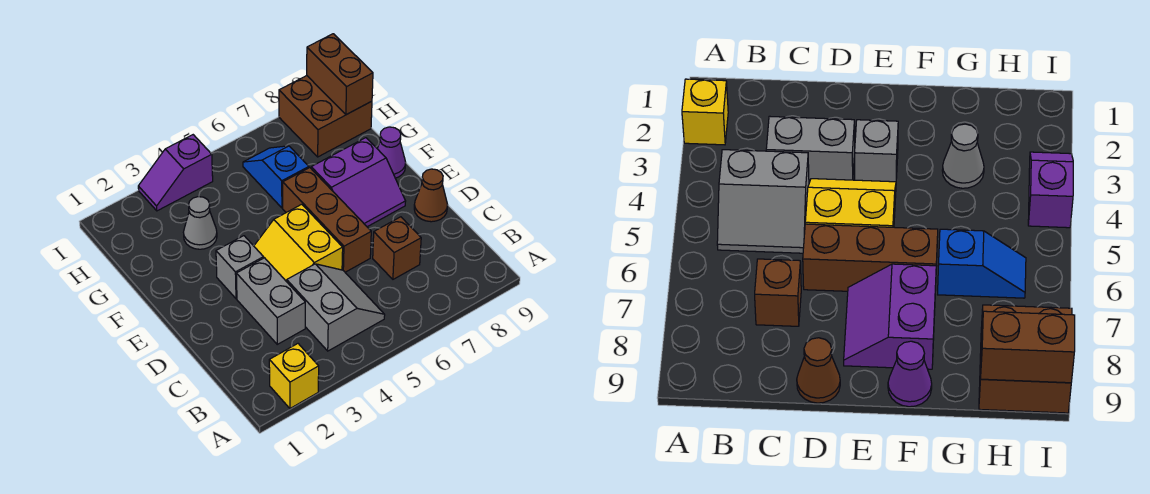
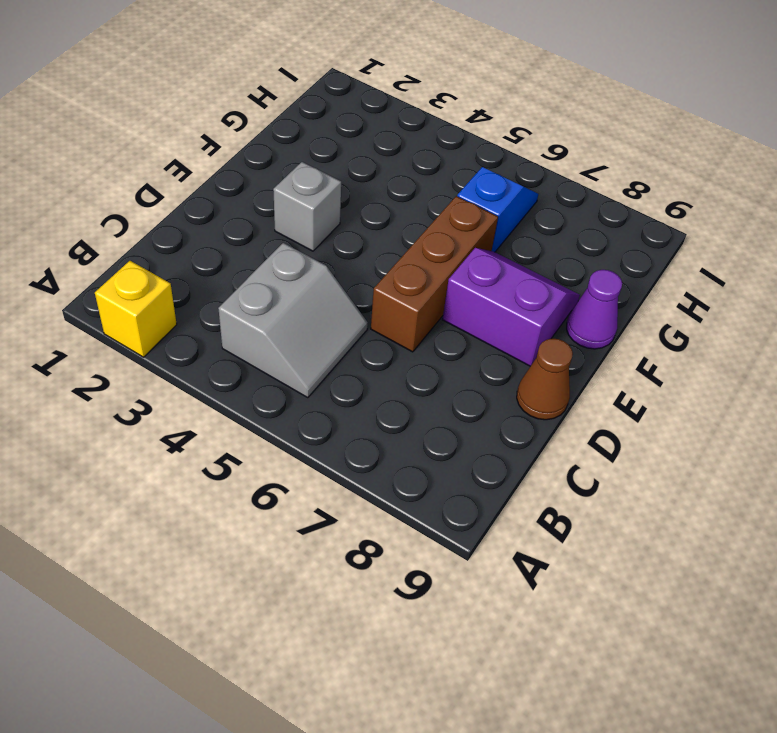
purple slope E7:F8 level 1 top E -> purple slope E7:F8 level 1 top F
none -> grey brick C3:D3 level 1
none -> brown brick C7 level 1
none -> yellow slope D4:E5 level 1 top 5

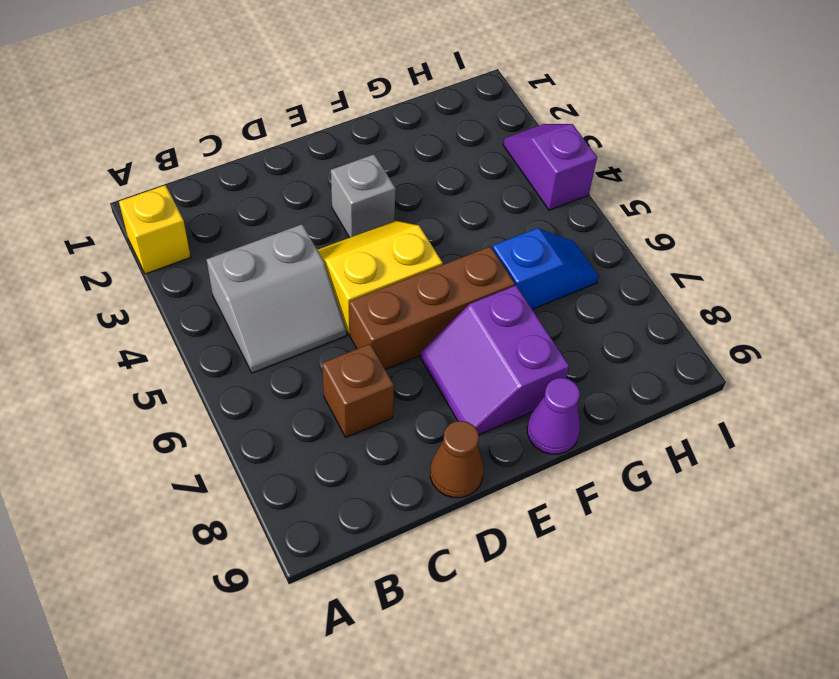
none -> grey brick C3:D3 level 1
none -> grey cone G3 level 1
none -> brown brick H8:I9 level 1

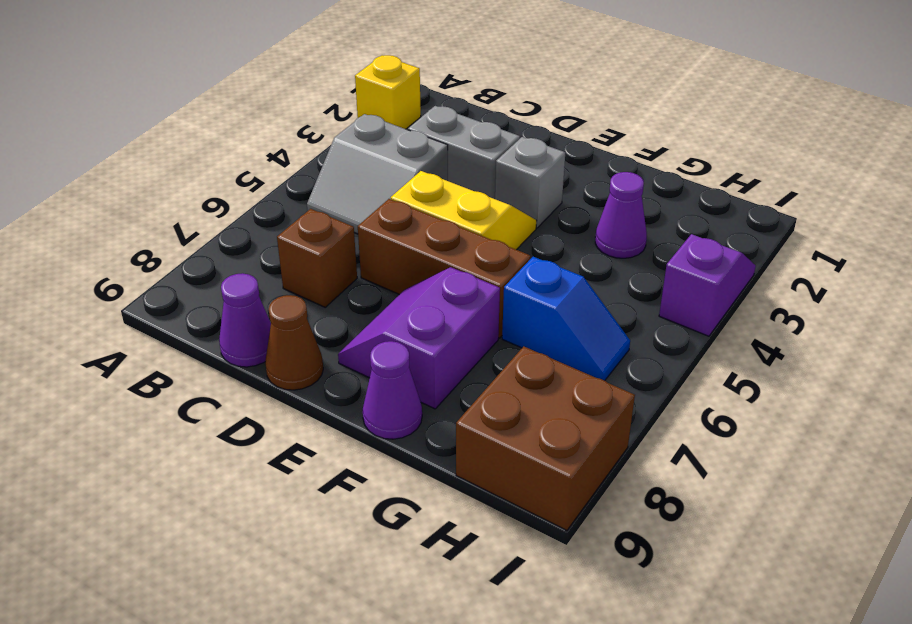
purple cone C9 level 1 -> none
purple cone G3 level 1 -> grey cone G3 level 1
none -> brown brick H9:I9 level 2

